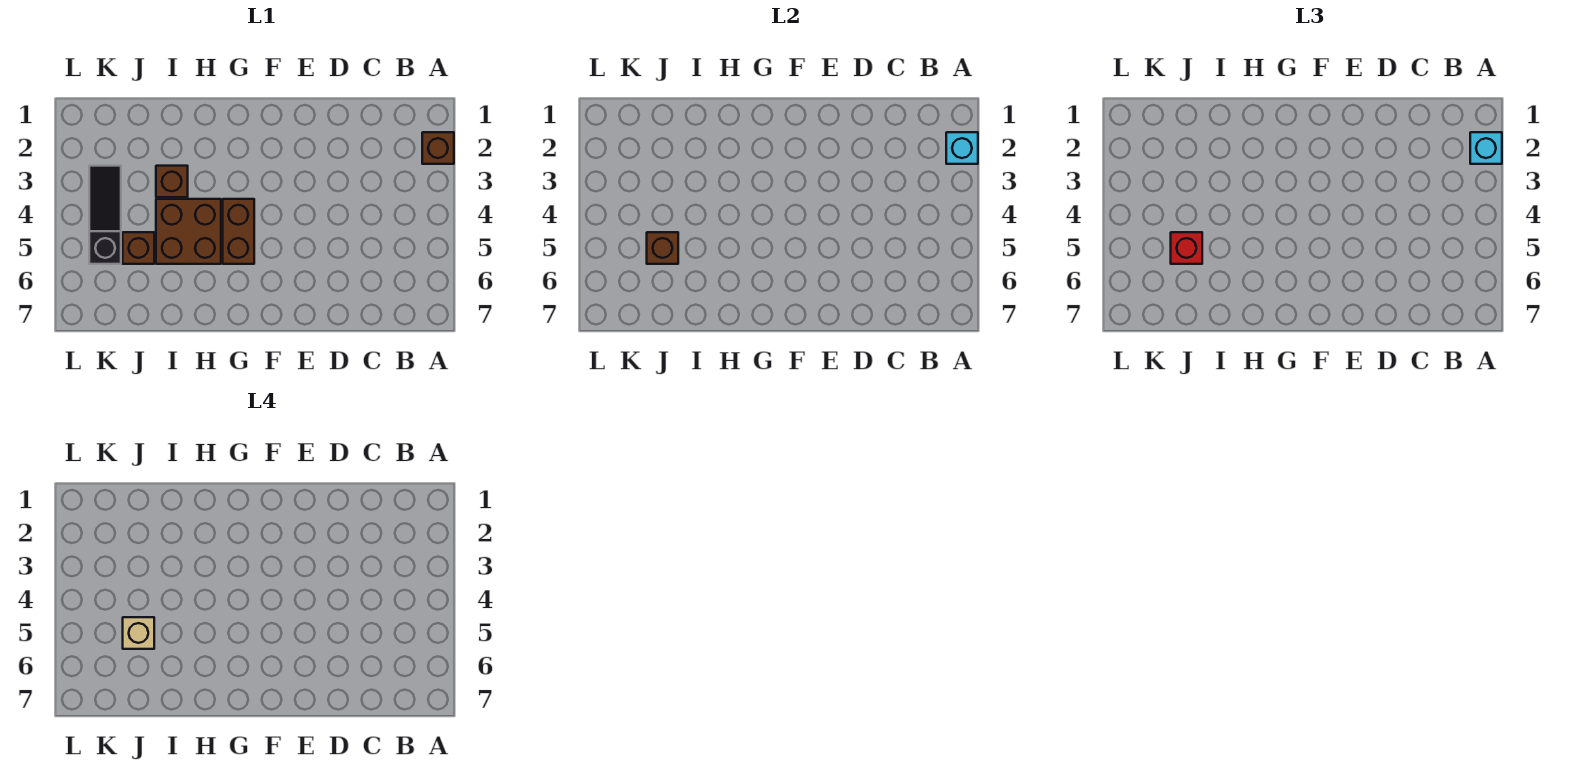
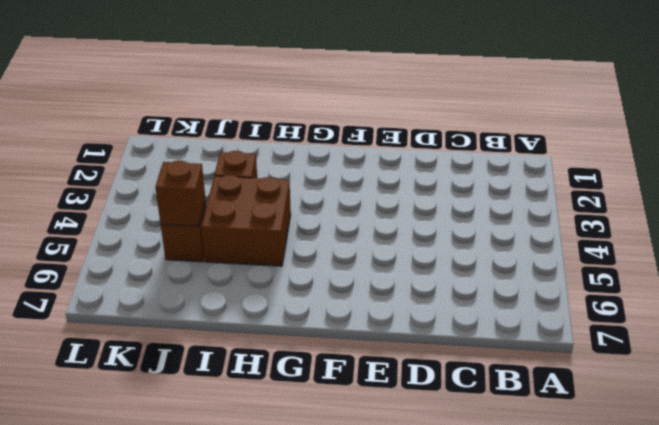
none -> brown brick A2 level 1
none -> brown brick G4:G5 level 1

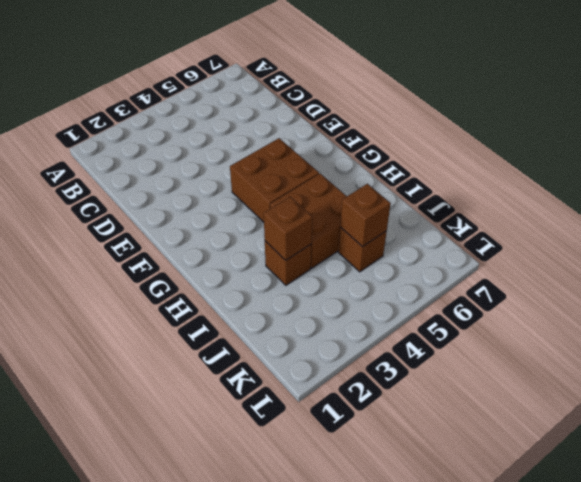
brown brick F4:G5 level 1 -> brown brick G4:G5 level 1
brown brick I3 level 2 -> brown brick A2 level 1
none -> black slope K3:K5 level 1 top 5
none -> cyan brick A2 level 2

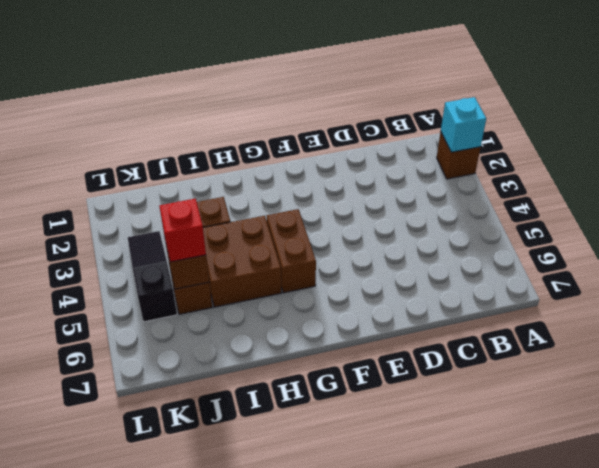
none -> cyan brick A2 level 3
none -> tan brick J5 level 4

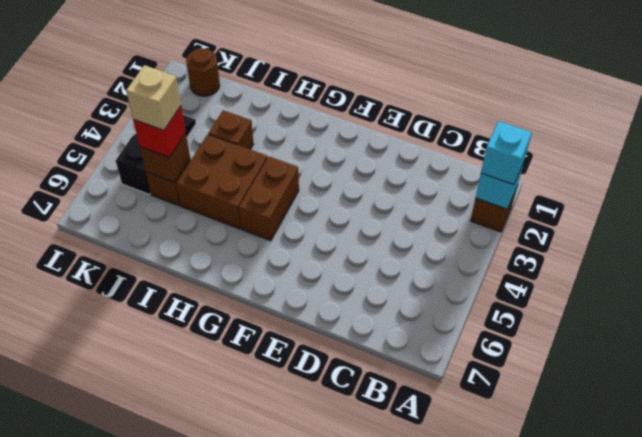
brown round brick K1 level 1 -> none

